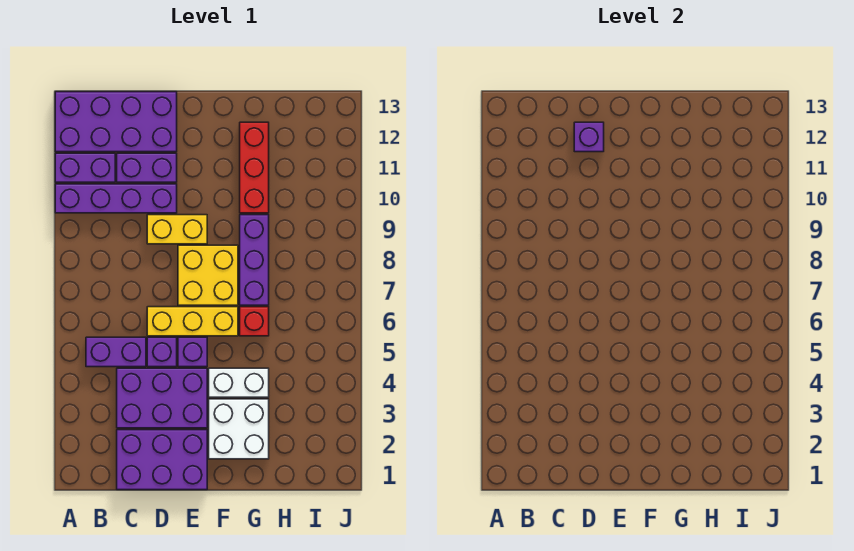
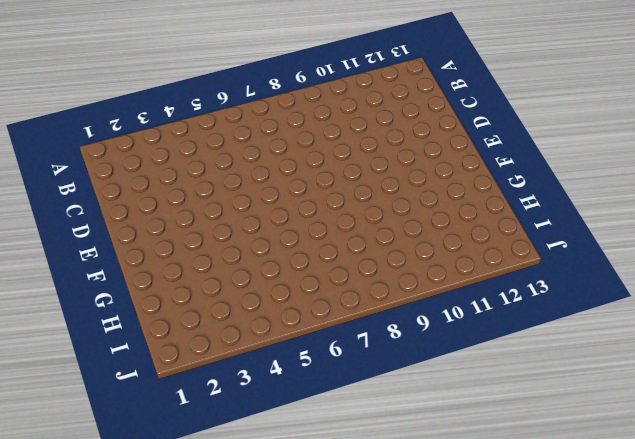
none -> purple brick A10:D10 level 1
none -> purple brick A11:B11 level 1
none -> purple brick A12:D13 level 1

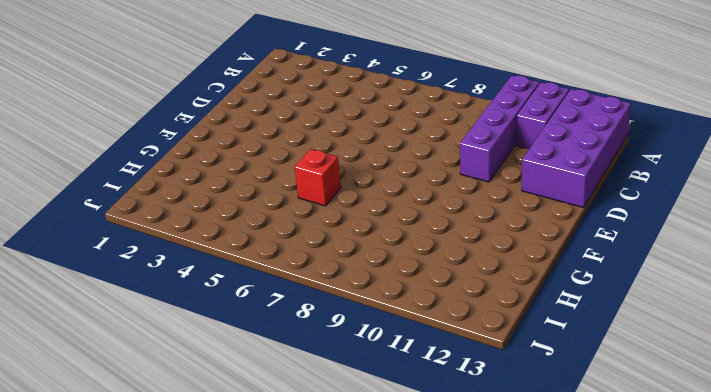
none -> purple brick B5:C5 level 1
none -> purple brick C1:E2 level 1
none -> purple brick C3:E4 level 1

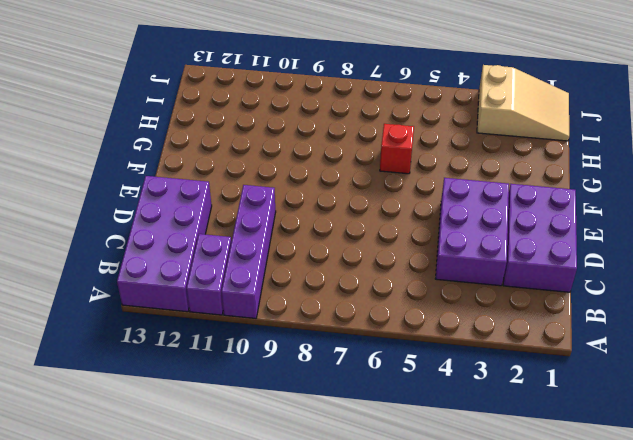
tan slope I1:J3 level 1 top 3 -> none
none -> purple brick B5:C5 level 1
none -> purple brick C11:D11 level 1
none -> purple brick D5 level 1

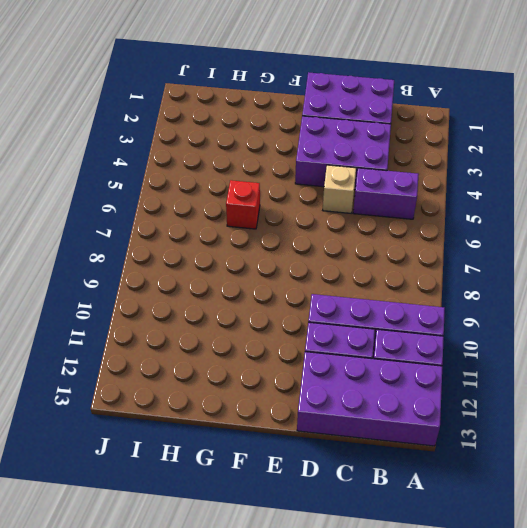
tan brick D5 level 1 -> purple brick D5 level 1
none -> yellow brick D6:F6 level 1
none -> yellow brick D9:E9 level 1
none -> purple brick E5 level 1

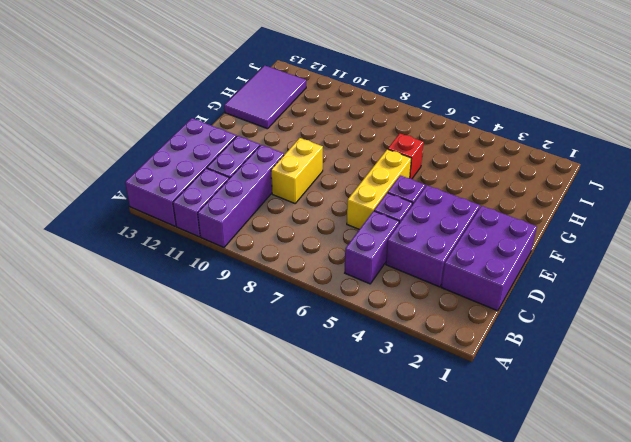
purple tile G12:I13 level 1 -> red brick G10:G12 level 1
none -> yellow brick E7:F8 level 1
none -> white brick F2:G3 level 1
none -> white brick F4:G4 level 1

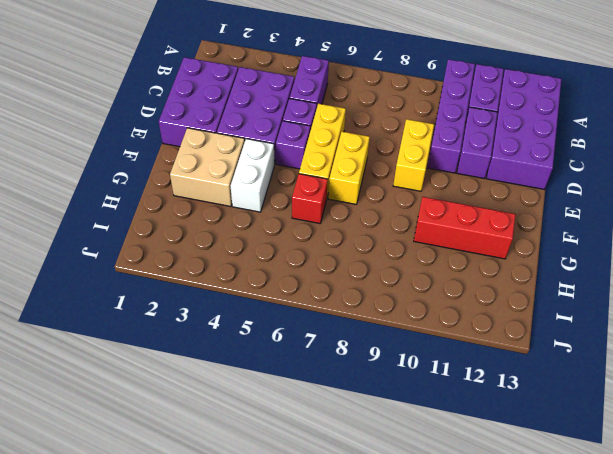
yellow brick E7:F7 level 1 -> yellow brick E7:F8 level 1
tan brick F2:G3 level 1 -> white brick F2:G3 level 1
none -> purple brick G7:G9 level 1
none -> purple brick D12 level 2

